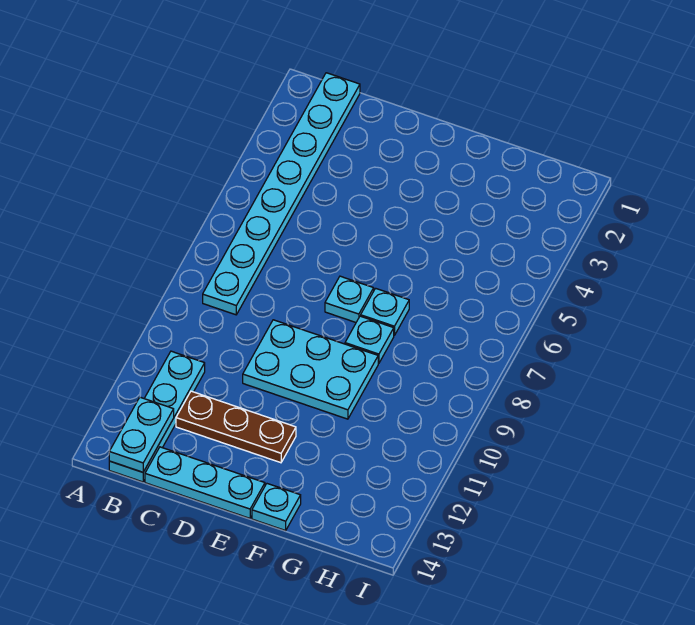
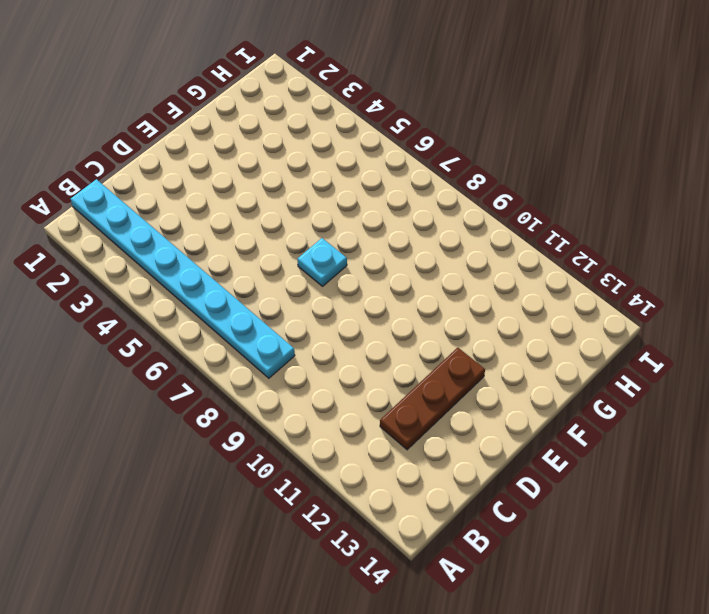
none -> cyan plate B11:B14 level 1
none -> cyan plate C14:E14 level 1

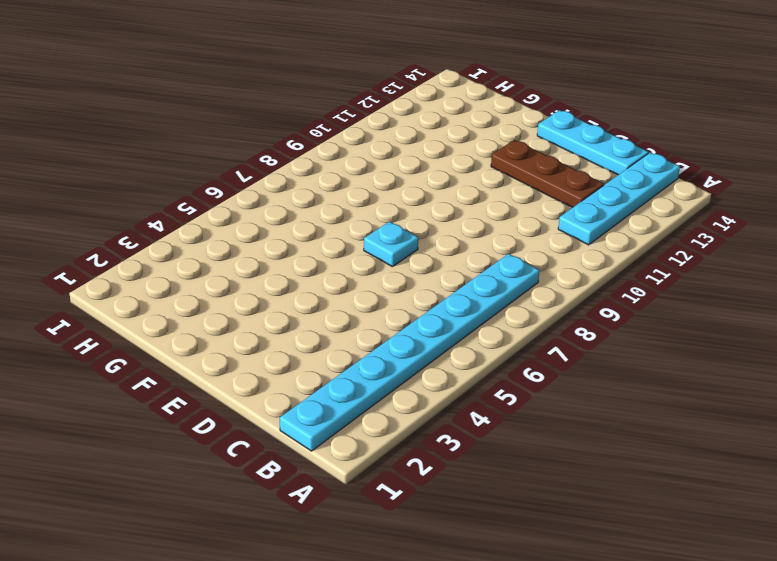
none -> cyan plate D9:F10 level 1
none -> cyan plate F7 level 1

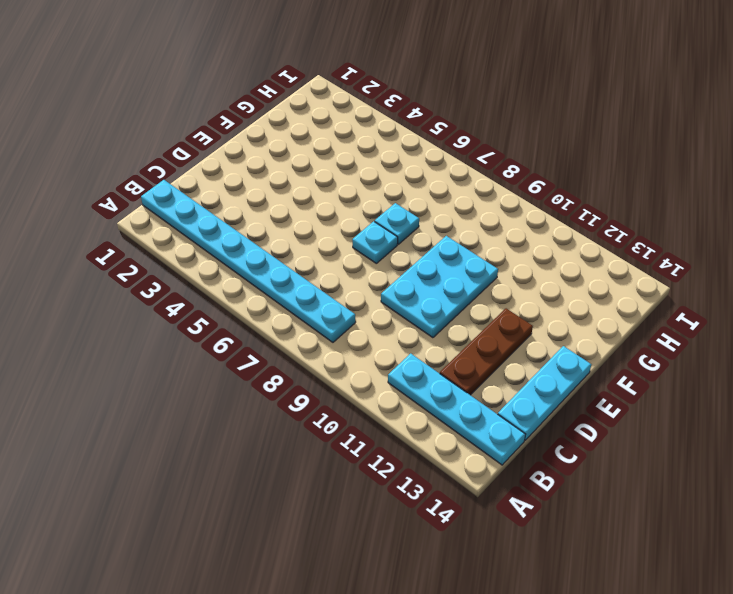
none -> cyan plate F8 level 1
none -> cyan plate F14 level 1

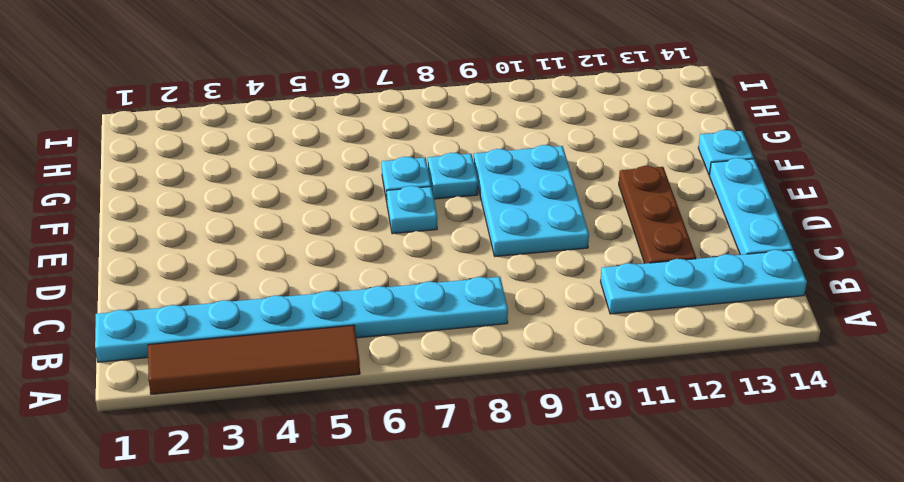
brown tile A2:A5 level 1 -> none
none -> cyan plate B13:B14 level 2

